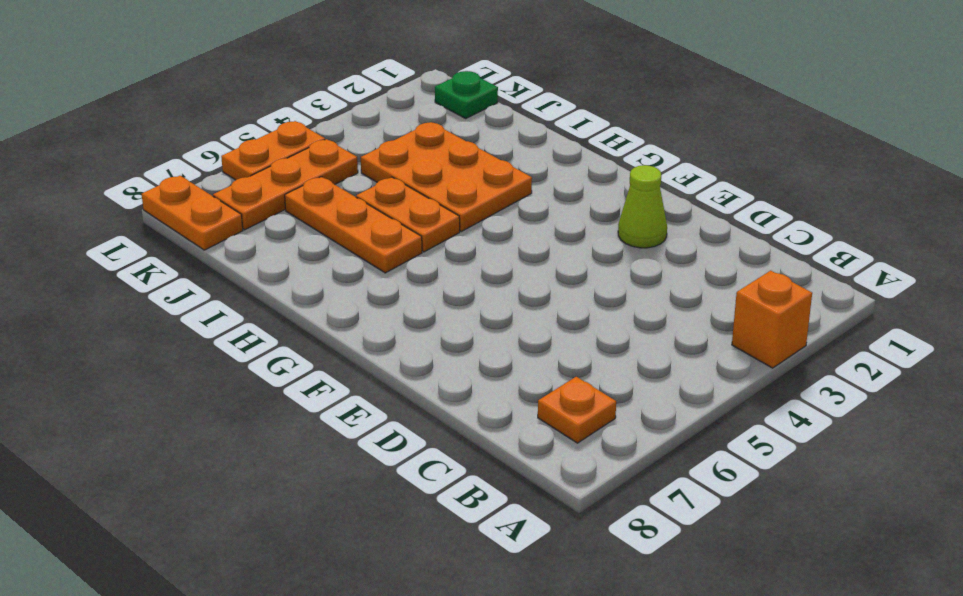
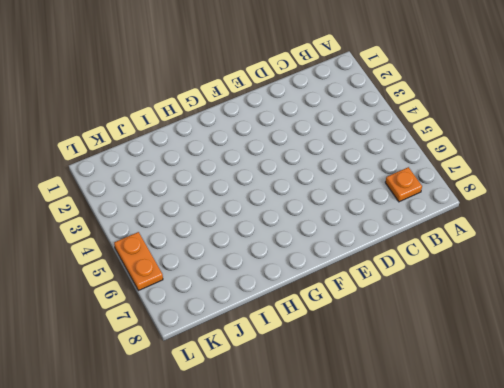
none -> orange brick A3 level 1
none -> lime cone E2 level 1

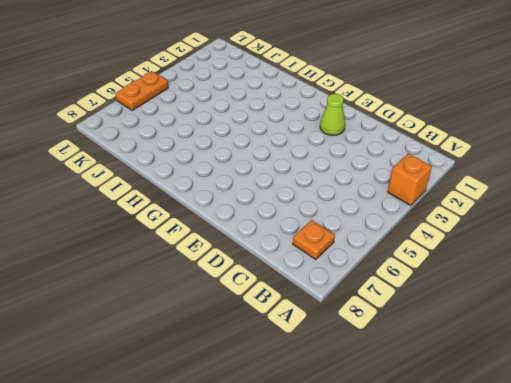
none -> orange plate H3:J4 level 1
none -> orange plate H5:I5 level 1

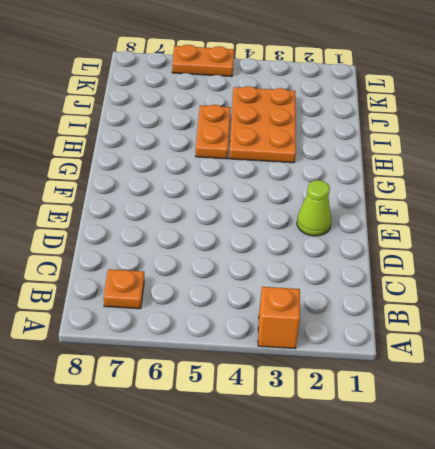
none -> orange plate H6:J6 level 1
none -> green plate K1 level 1

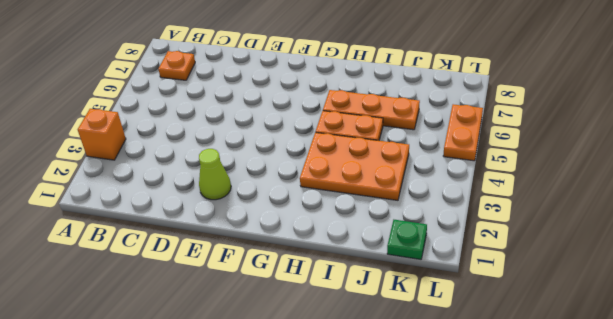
none -> orange plate K5:K7 level 1
none -> orange plate K8:L8 level 1

